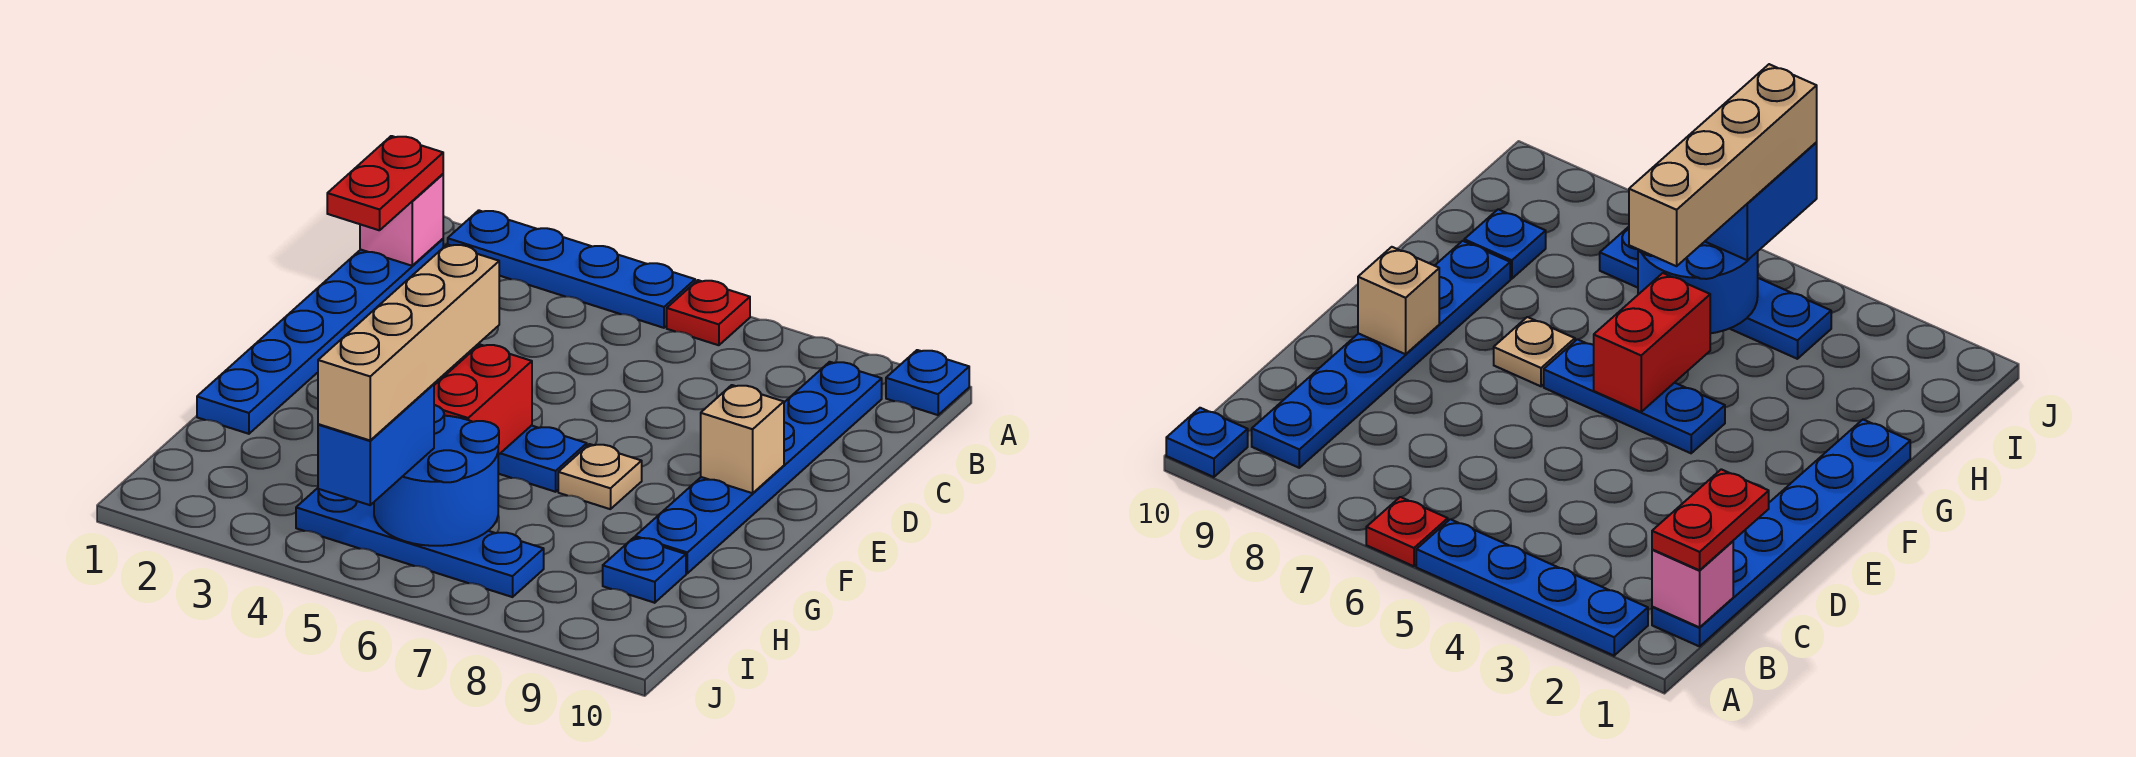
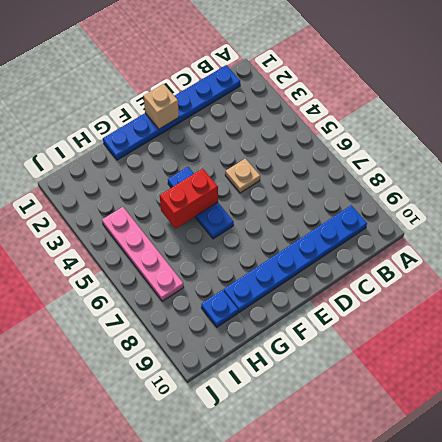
tan plate D5 level 1 -> tan plate F7 level 1
tan brick E1 level 2 -> tan brick E9 level 2
pink plate I4:I7 level 1 -> blue plate I4:I7 level 1
none -> blue plate A2:A5 level 1
none -> red plate A6 level 1
none -> blue plate A10 level 1

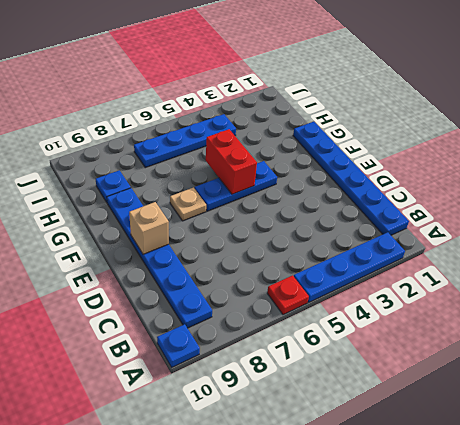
none -> pink brick B1 level 2
none -> blue round brick H5:I6 level 2
none -> red plate B1:C1 level 3

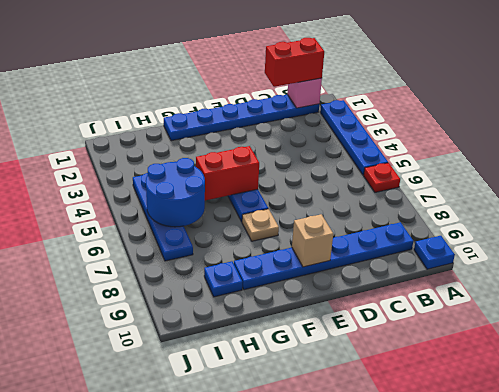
red brick B1:C1 level 3 -> red plate B1:C1 level 3
none -> blue brick I5:J5 level 3
none -> tan brick G5:J5 level 4

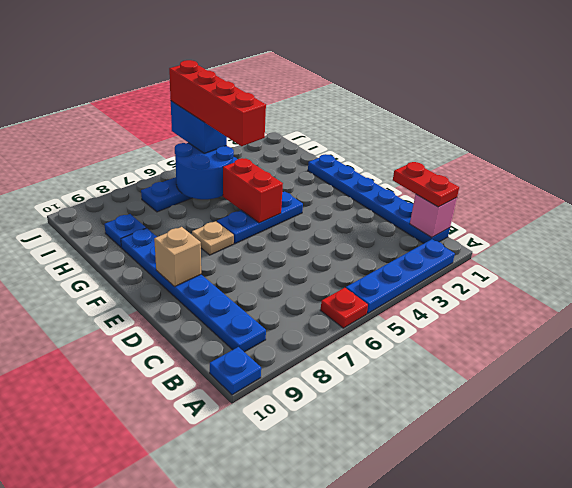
red brick G5:J5 level 4 -> tan brick G5:J5 level 4

